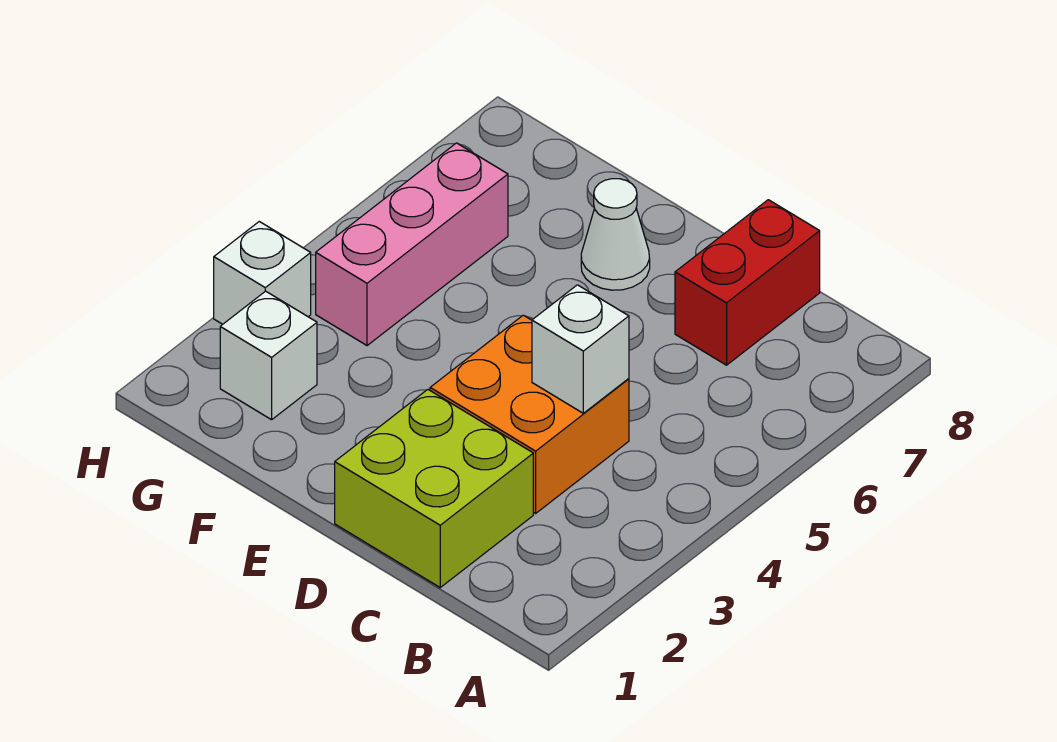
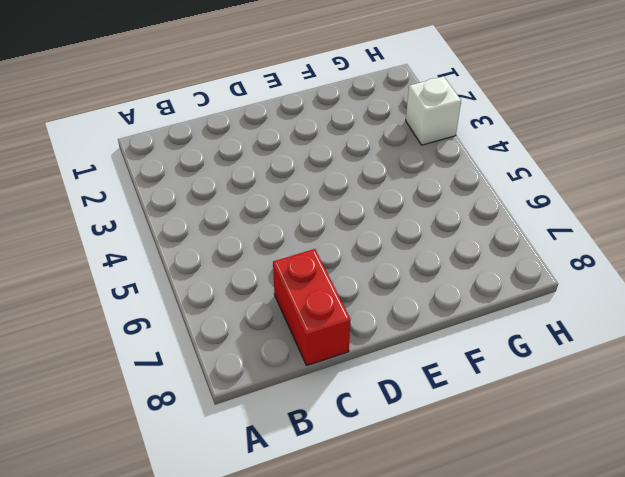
none -> lime brick C1:D2 level 1
none -> orange brick C3:D4 level 1

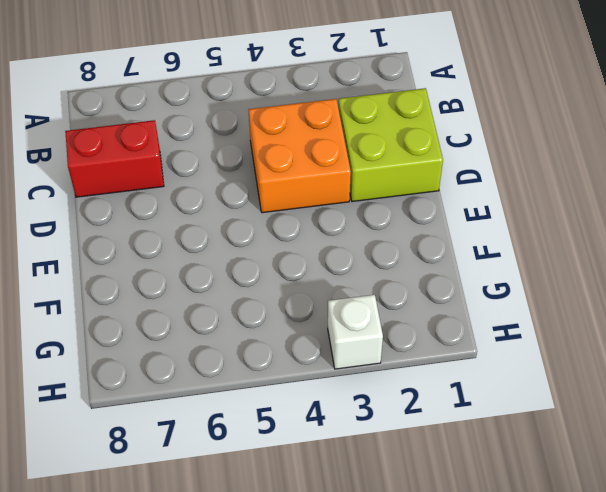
none -> white cone E7 level 1
none -> white brick G2 level 1

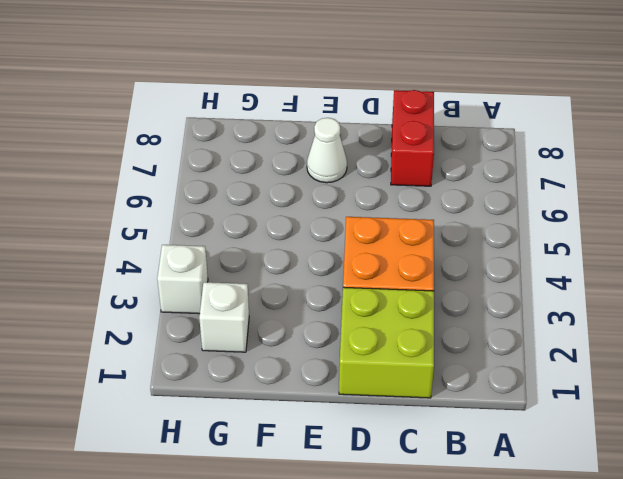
none -> pink brick G4:G6 level 1
none -> white brick C4 level 2

